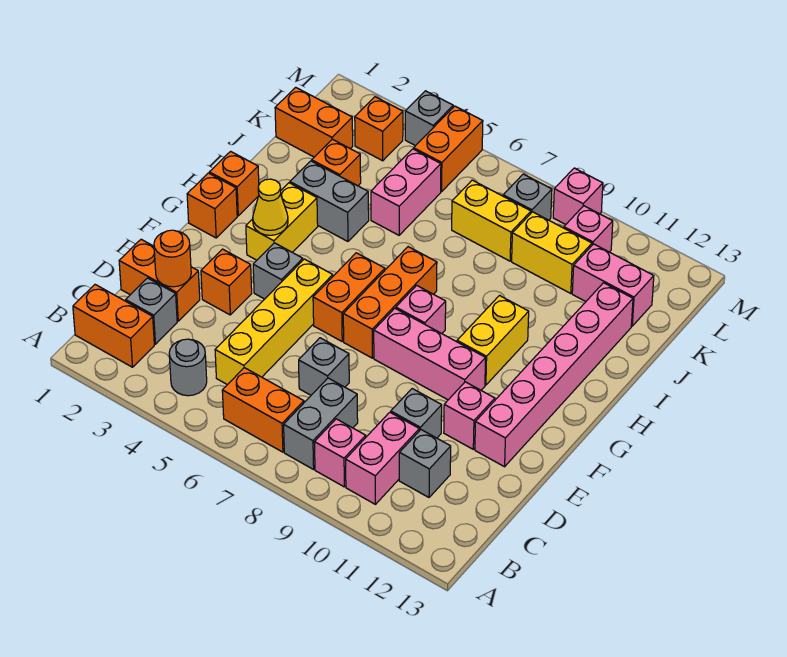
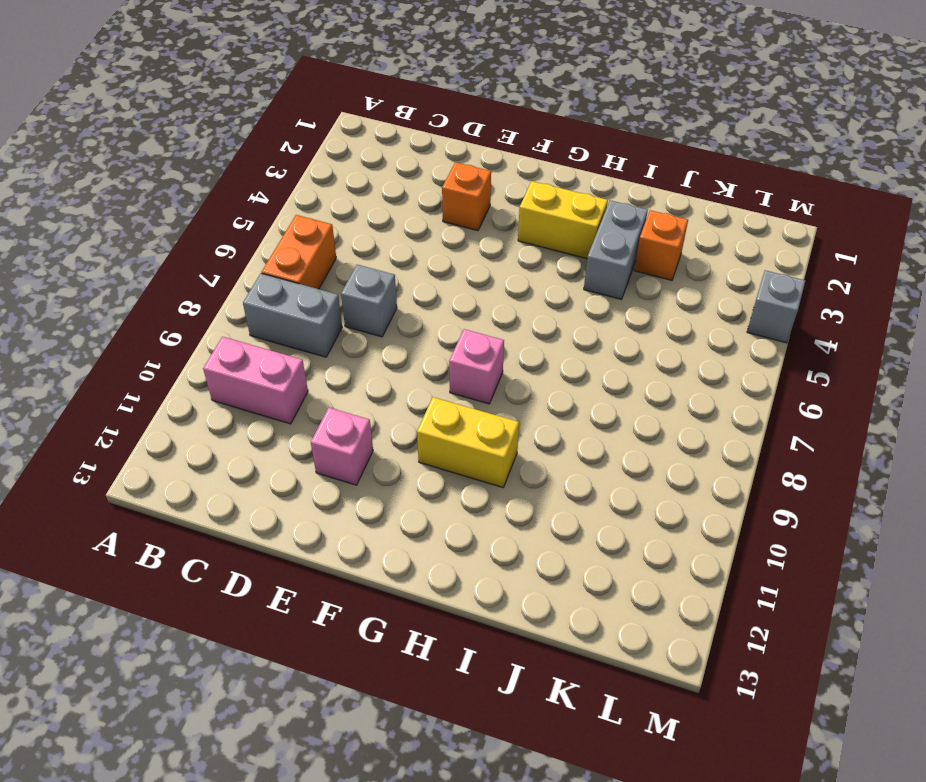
none -> orange brick B1:B2 level 1
none -> grey round brick B4 level 1
none -> pink brick B9 level 1
none -> grey brick C2 level 1

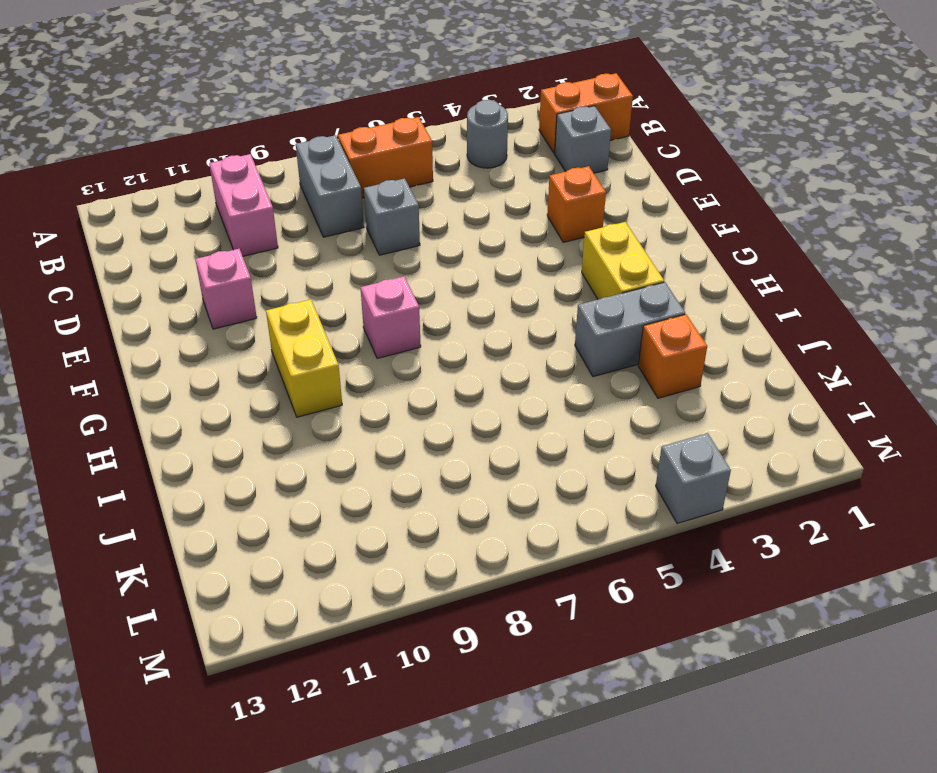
none -> pink brick B9 level 1
none -> yellow brick C5:F5 level 1
none -> grey brick C11 level 1
none -> orange brick D1:D2 level 1

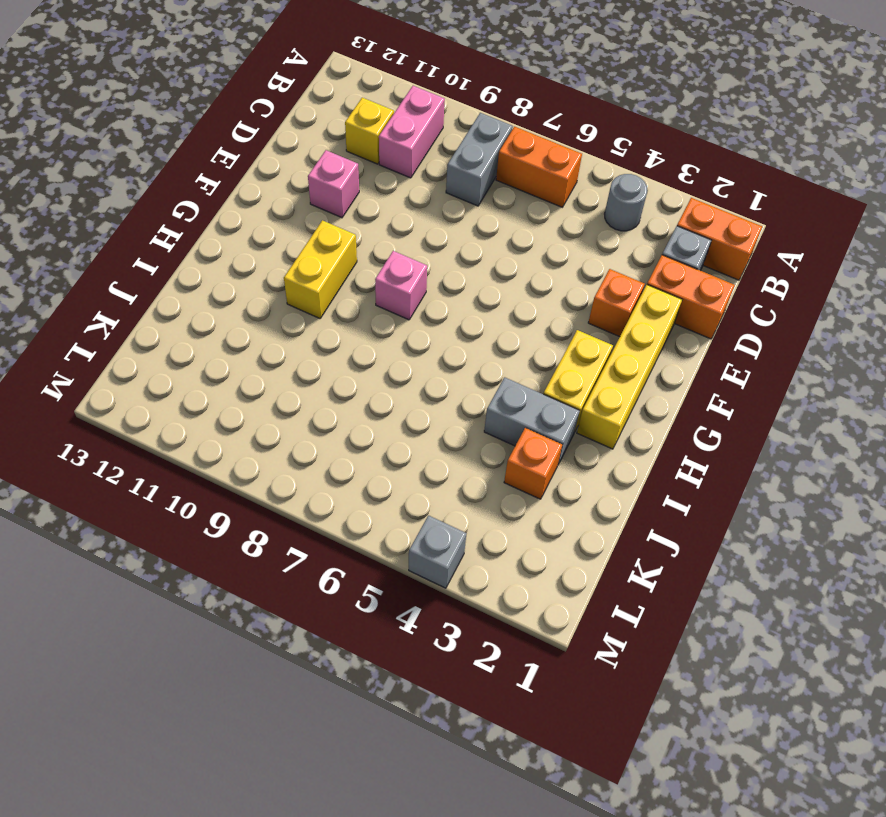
yellow brick C11 level 1 -> grey brick C11 level 1
yellow brick E2:H2 level 1 -> yellow brick C5:F5 level 1
none -> pink brick B9 level 1
none -> grey brick D7 level 1
none -> grey brick D10 level 1
none -> pink brick E12:J12 level 1

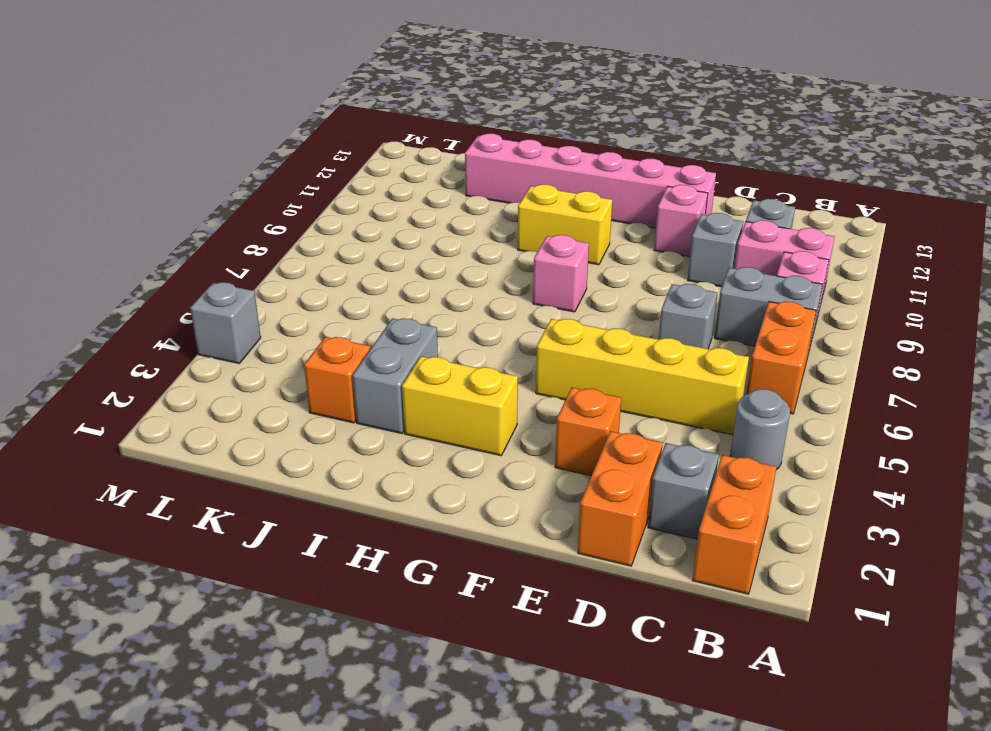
none -> grey brick F4 level 1
none -> orange brick F6:G6 level 1
none -> orange brick F7:H7 level 1
none -> pink brick F8:F10 level 1

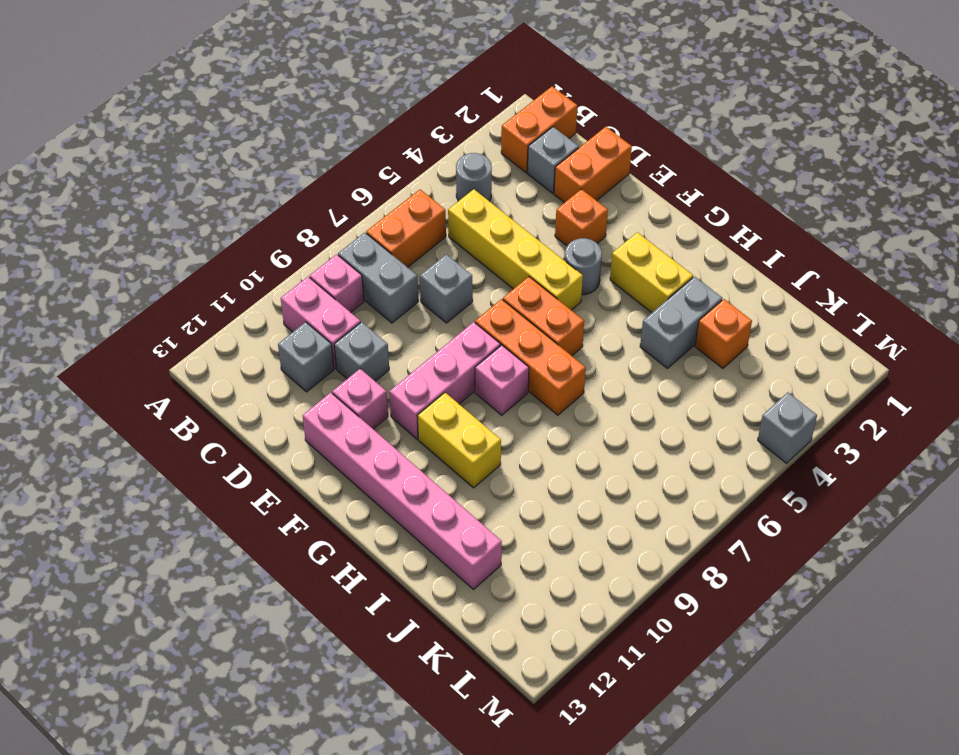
grey round brick F4 level 1 -> grey brick F4 level 1
none -> orange brick G1 level 1
none -> orange brick H1 level 1
none -> pink brick J5:K5 level 1
none -> orange brick K1:K2 level 1

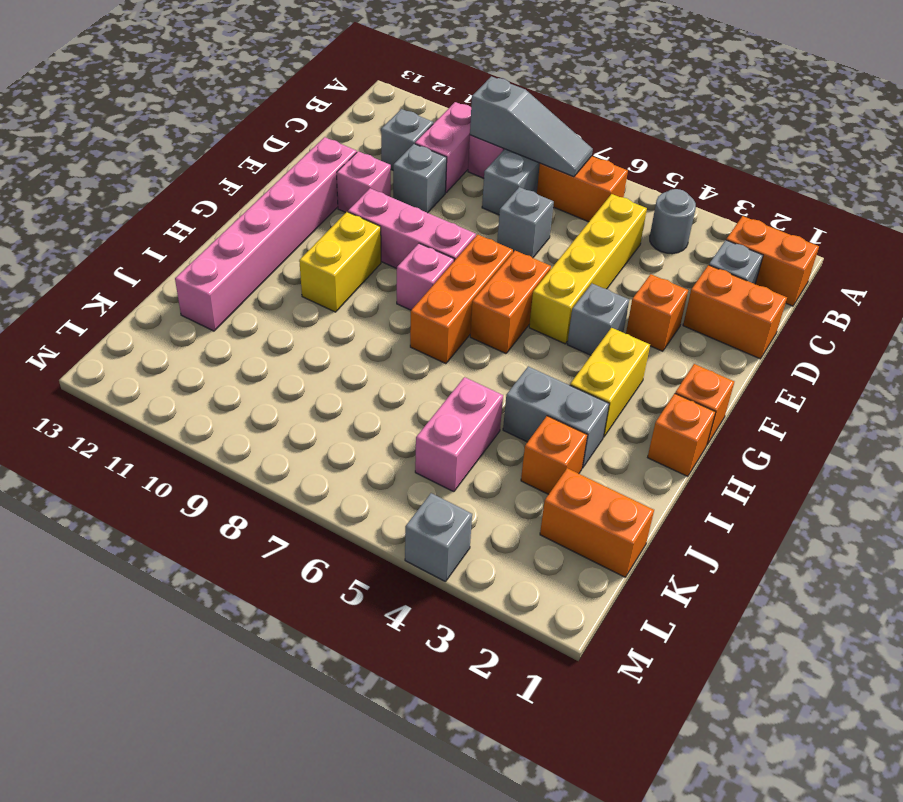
grey slope B7:B9 level 2 top 9 -> none
none -> yellow brick K7:K8 level 1
none -> yellow brick K9:K10 level 1
none -> pink brick K11:K12 level 1
none -> orange brick L3 level 1

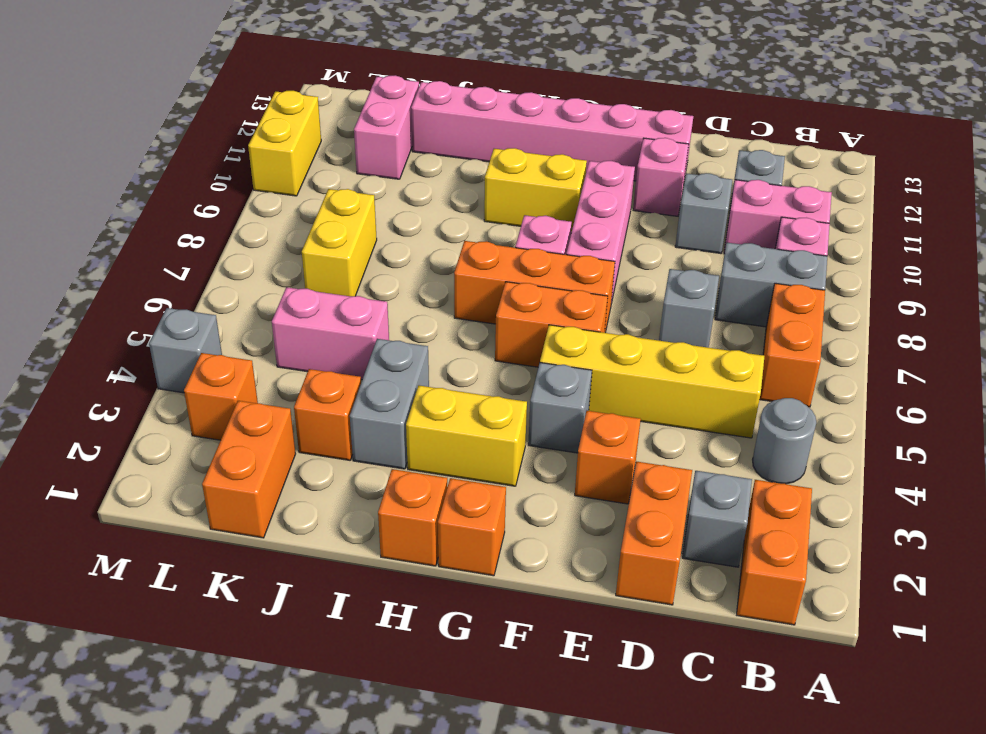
yellow brick M10:M11 level 1 -> yellow brick K9:K10 level 1
none -> orange brick L5:M5 level 1
none -> grey brick L8 level 1
none -> pink brick L10 level 1
none -> pink brick M9 level 1

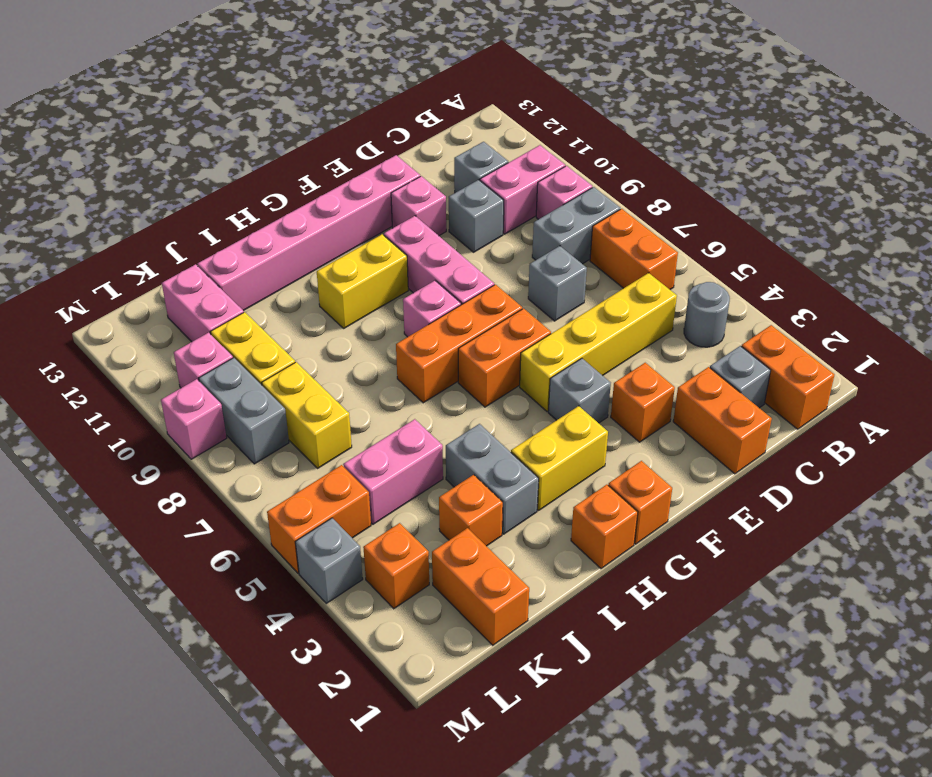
grey brick L8:L9 level 1 -> grey brick L8 level 1
none -> orange round brick D2 level 2
none -> yellow cone G3 level 2

